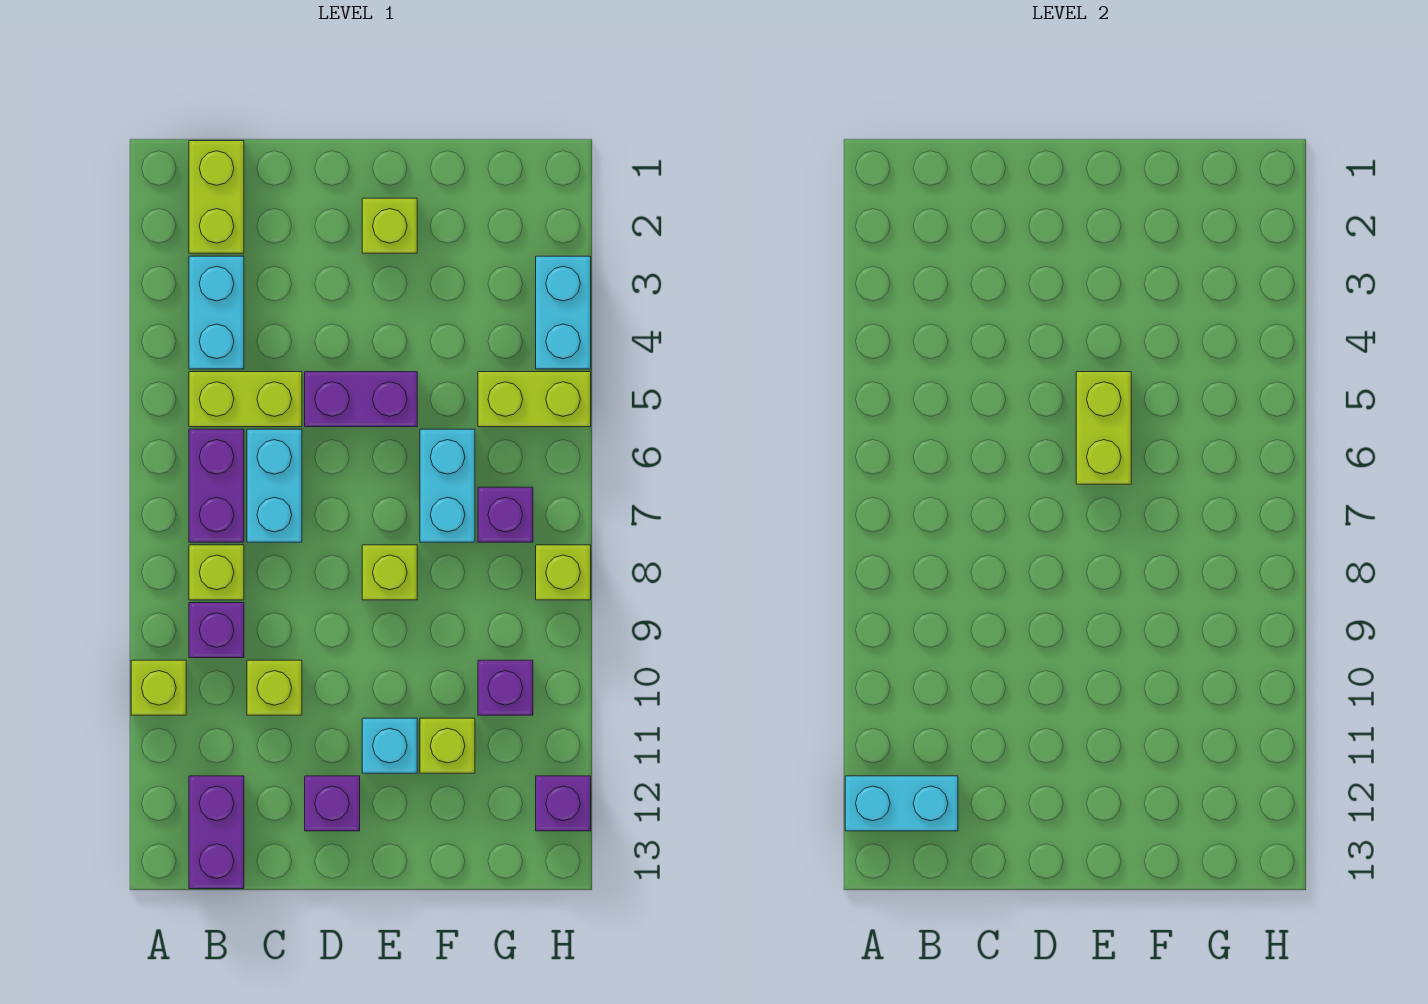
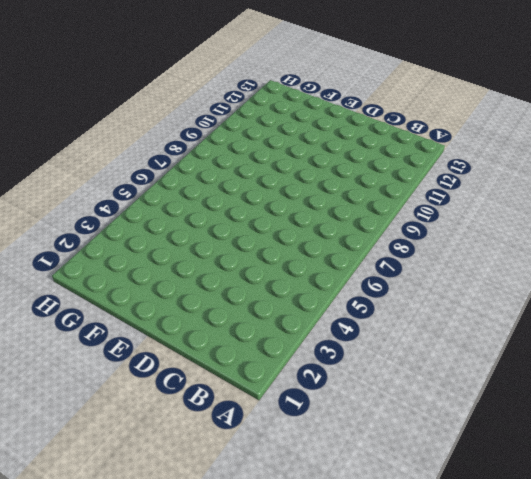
none -> lime brick A10 level 1
none -> lime brick B1:B2 level 1
none -> cyan brick B3:B4 level 1

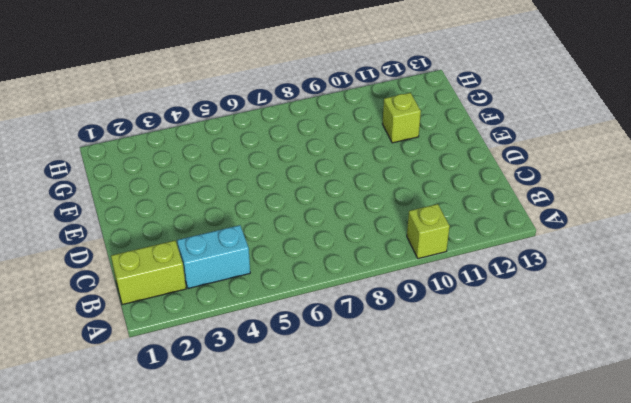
none -> lime brick B5:C5 level 1
none -> purple brick B6:B7 level 1
none -> lime brick B8 level 1

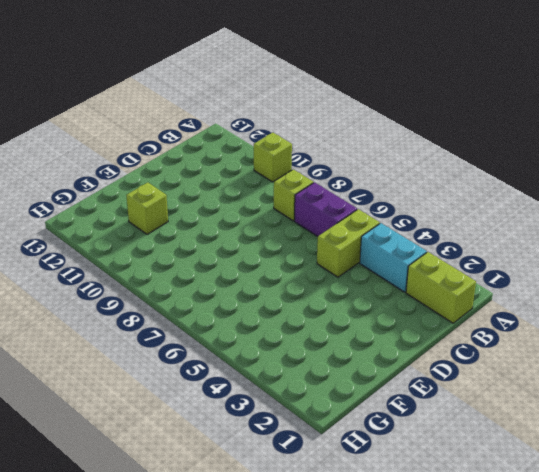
none -> purple brick B9 level 1
none -> purple brick B12:B13 level 1
none -> cyan brick C6:C7 level 1

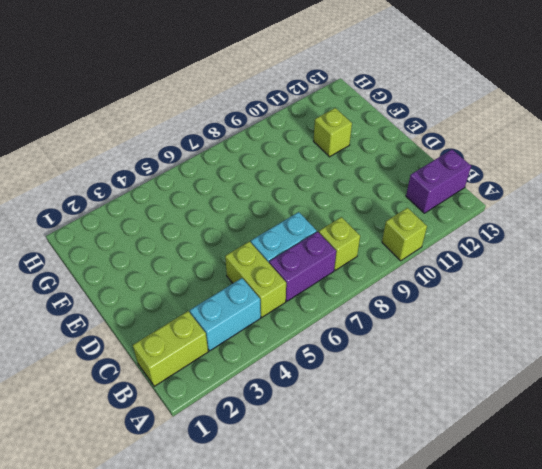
none -> purple brick B9 level 1
none -> lime brick C10 level 1
none -> purple brick D5:E5 level 1

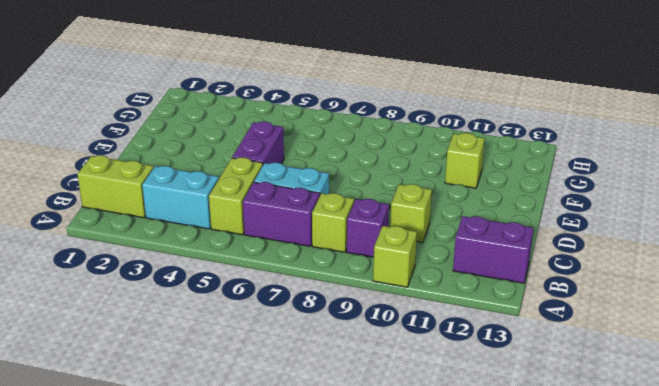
none -> purple brick D12 level 1
none -> lime brick E2 level 1
none -> lime brick E8 level 1

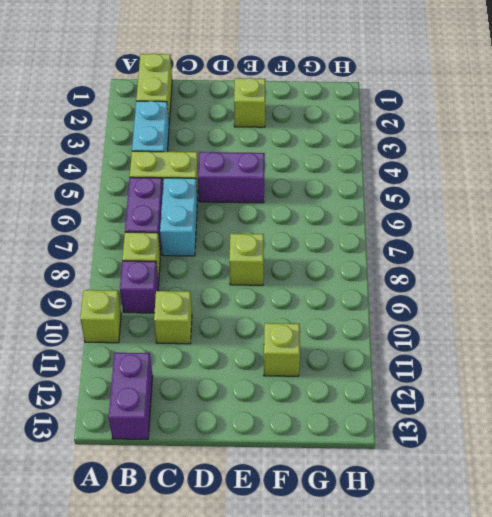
none -> purple brick D12 level 1
none -> cyan brick E11 level 1
none -> cyan brick F6:F7 level 1

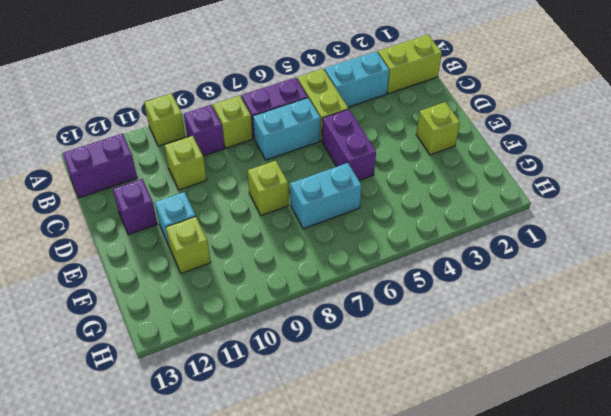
none -> lime brick G5:H5 level 1
none -> purple brick G7 level 1
none -> purple brick G10 level 1

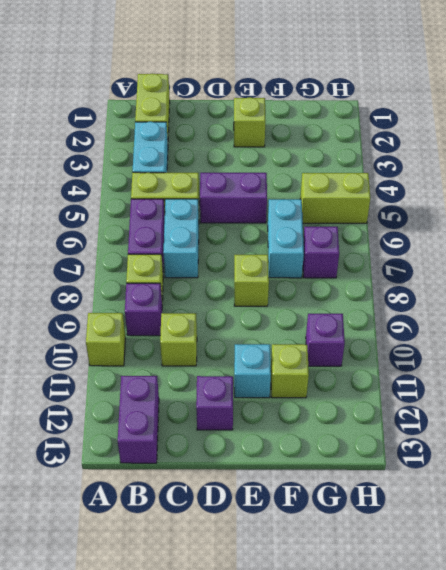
none -> cyan brick H3:H4 level 1
none -> lime brick H8 level 1
none -> purple brick H12 level 1

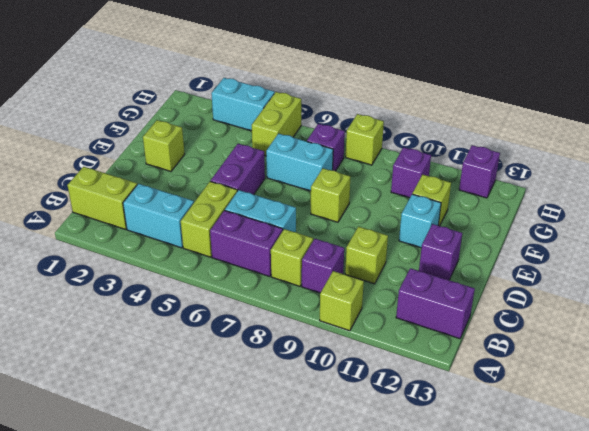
none -> cyan brick A12:B12 level 2
none -> lime brick E5:E6 level 2

